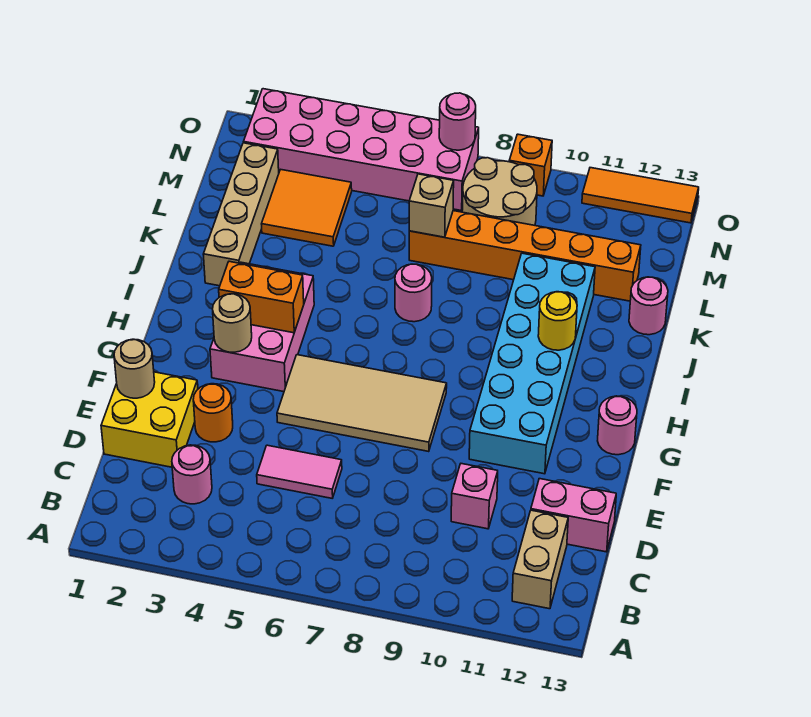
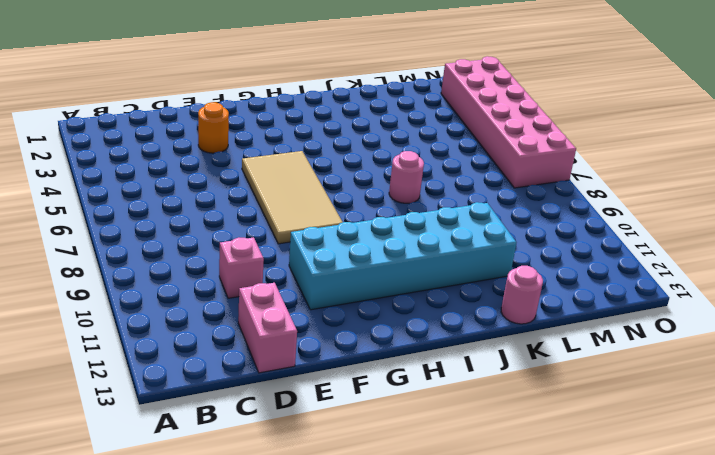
none -> tan brick B12:C12 level 1
none -> pink round brick C3 level 1
none -> yellow brick D1:E2 level 1

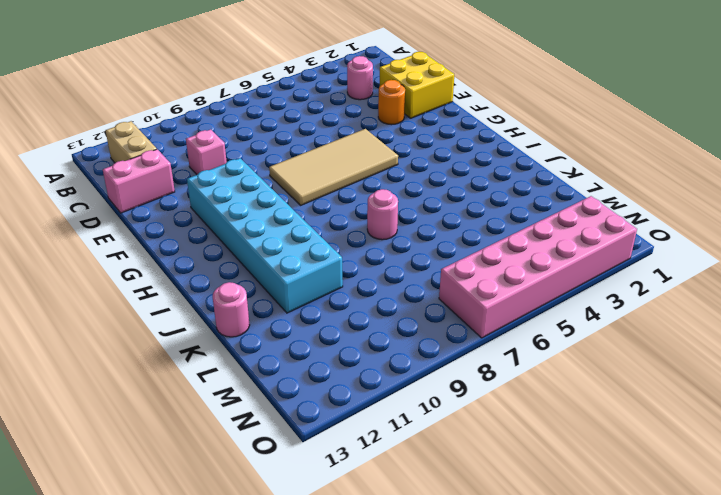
none -> pink tile D5:D6 level 1
none -> pink brick G3:I4 level 1
none -> pink round brick G13 level 1

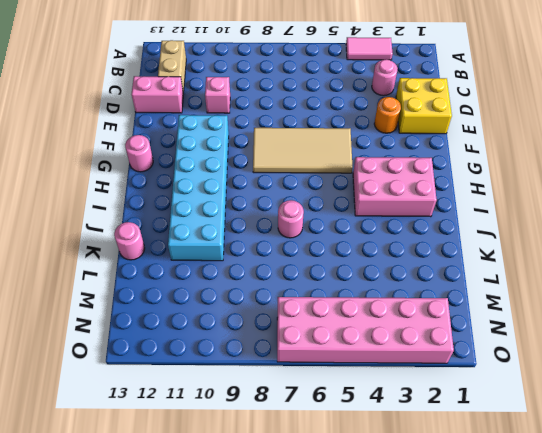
pink tile A3:A4 level 1 -> pink tile D5:D6 level 1
pink brick H2:I4 level 1 -> pink brick G3:I4 level 1
none -> tan brick J2:M2 level 1
none -> orange tile L3:M4 level 1
none -> orange brick L7:L12 level 1

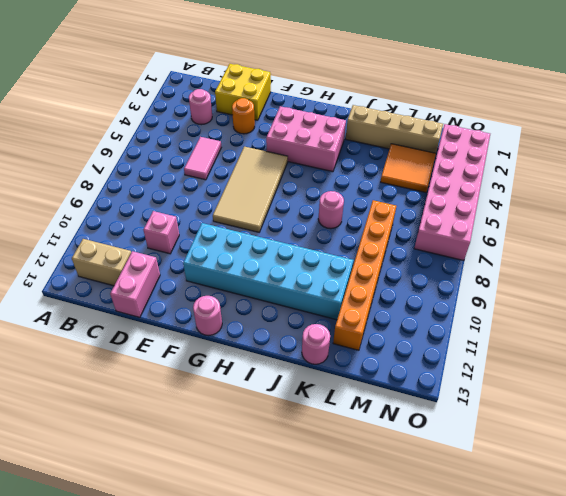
none -> tan round brick M8:N9 level 1
none -> orange brick O9 level 1
none -> orange tile O11:O13 level 1

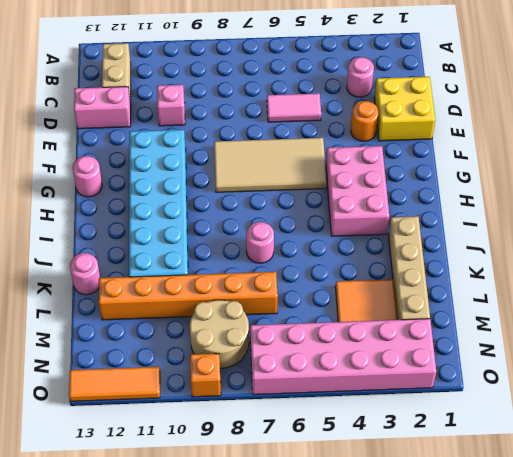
none -> tan round brick E1 level 2
none -> tan round brick G3 level 2
none -> orange brick H3:H4 level 2

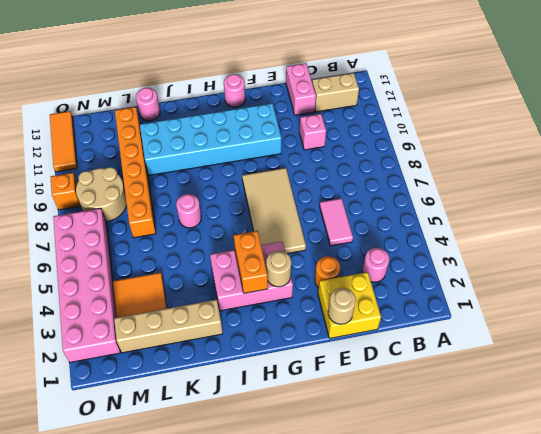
none -> yellow round brick I11 level 2
none -> tan brick L7 level 2
none -> pink round brick O7 level 2

